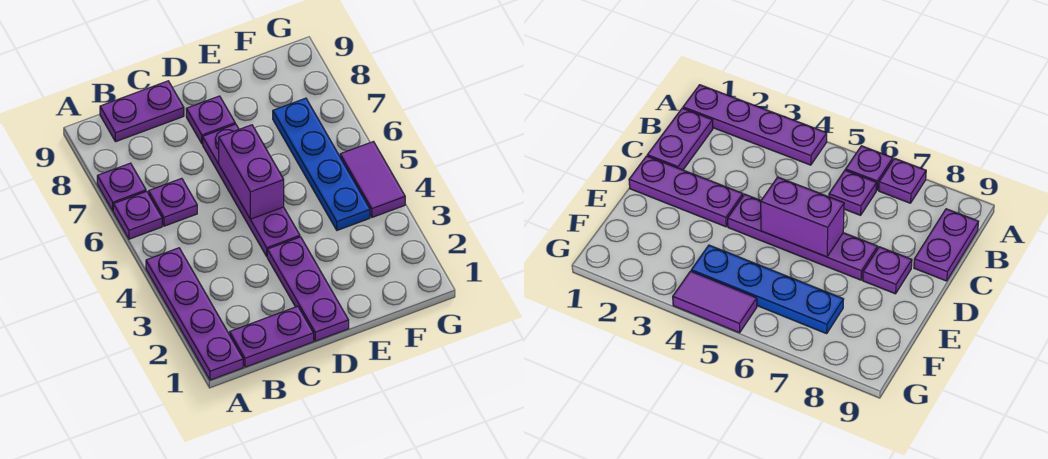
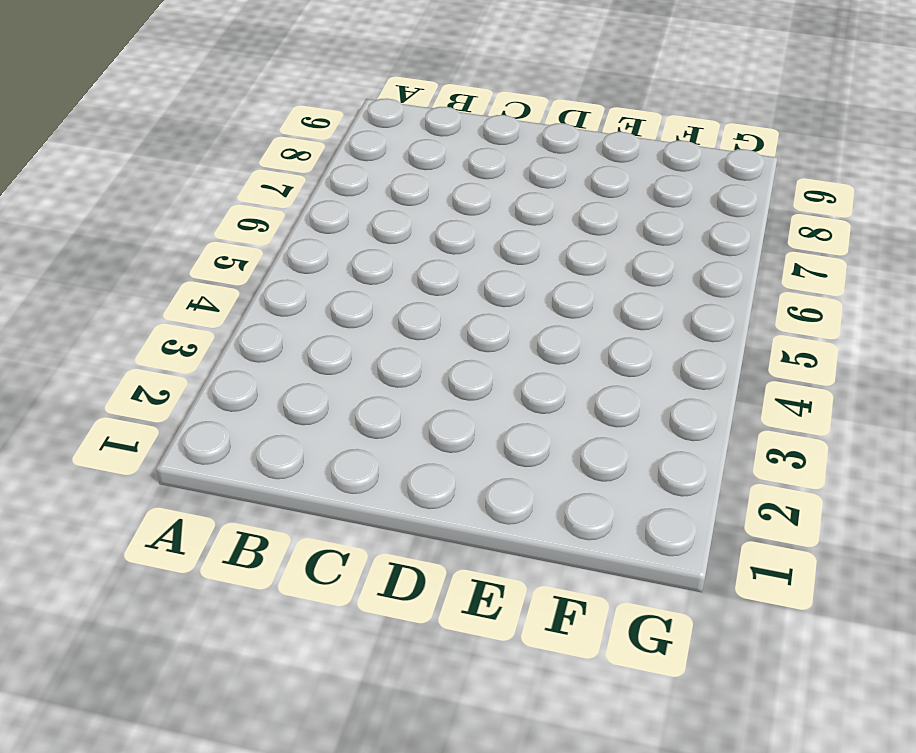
none -> purple plate A1:A4 level 1
none -> purple plate A6 level 1
none -> purple plate A7 level 1

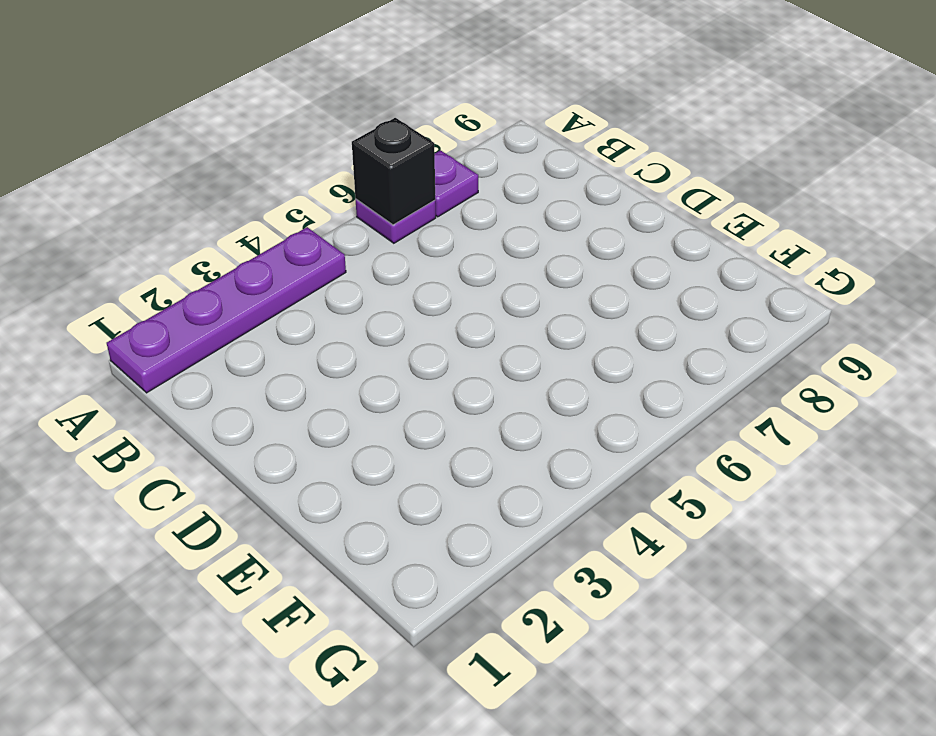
black brick A6 level 2 -> none
none -> purple plate B1:C1 level 1
none -> purple plate B6 level 1
none -> purple plate B9:C9 level 1

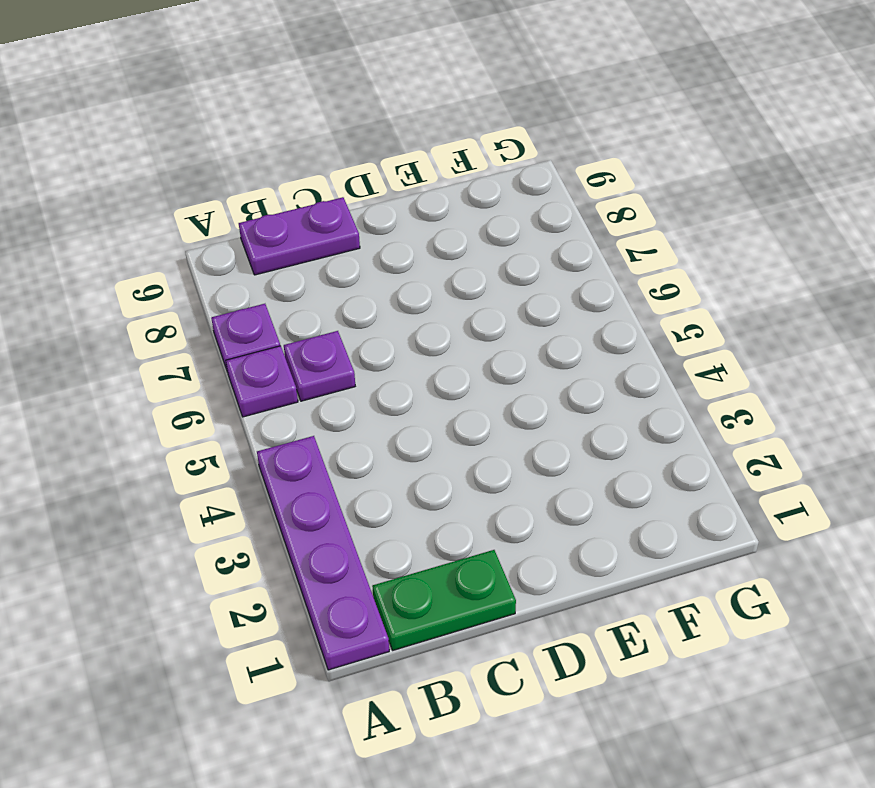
green plate B1:C1 level 1 -> purple plate B1:C1 level 1
none -> purple plate D1:D3 level 1
none -> purple plate D4:D7 level 1
none -> purple plate D8 level 1

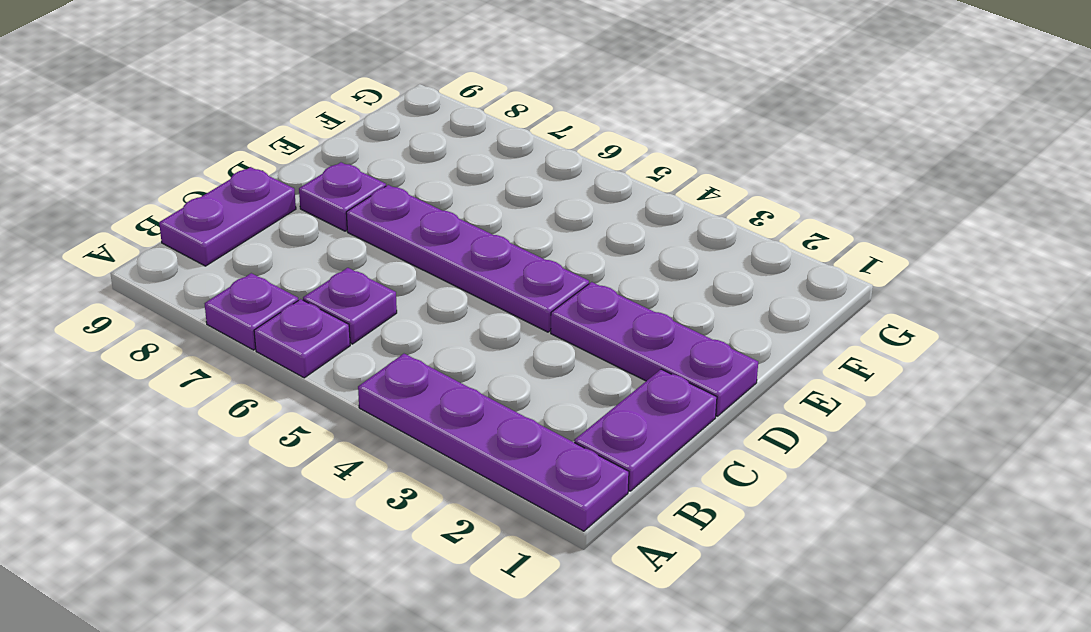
none -> blue plate F4:F7 level 1
none -> purple tile G4:G5 level 1
none -> purple brick D5:D6 level 2

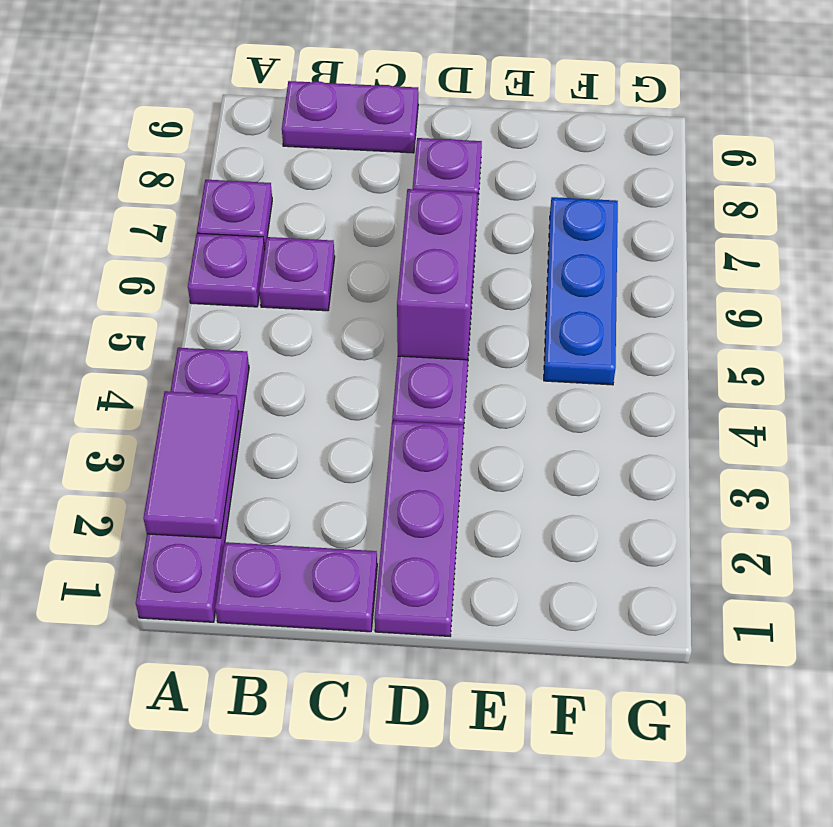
purple tile A2:A3 level 2 -> purple tile G4:G5 level 1
blue plate F5:F7 level 1 -> blue plate F4:F7 level 1

